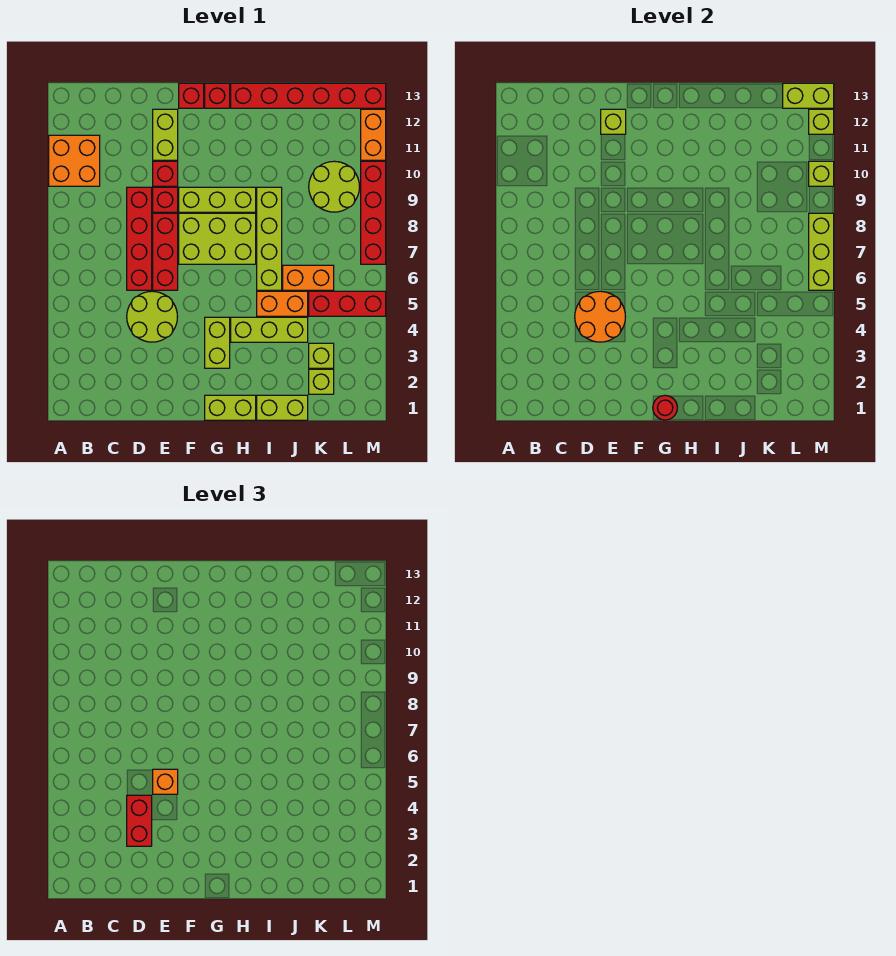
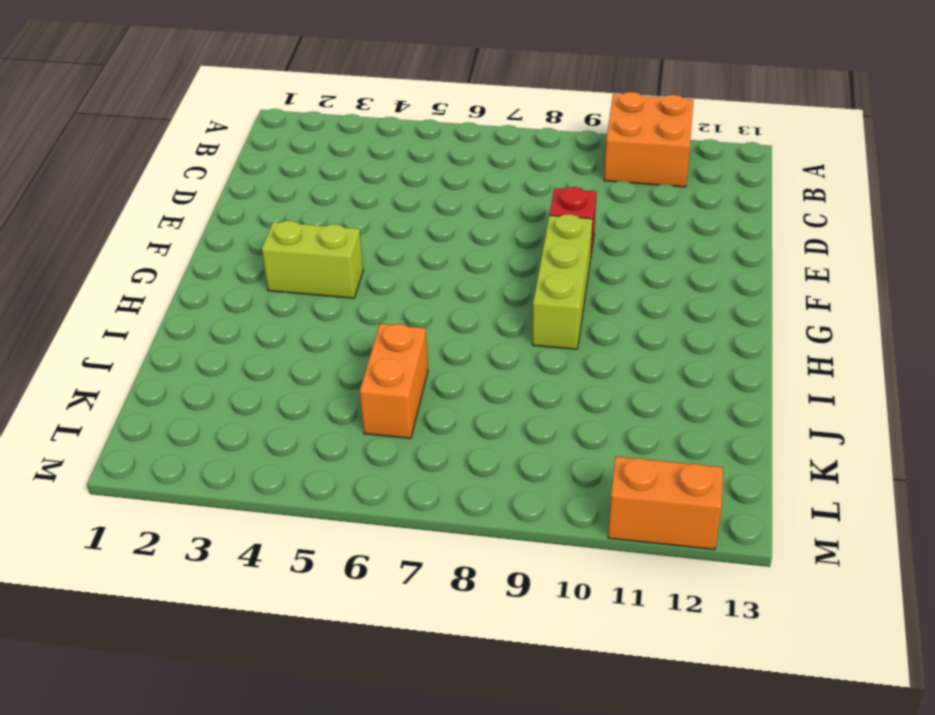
none -> lime round brick D4:E5 level 1
none -> red brick D6:D9 level 1
none -> red brick E6:E8 level 1
none -> red brick E10 level 1

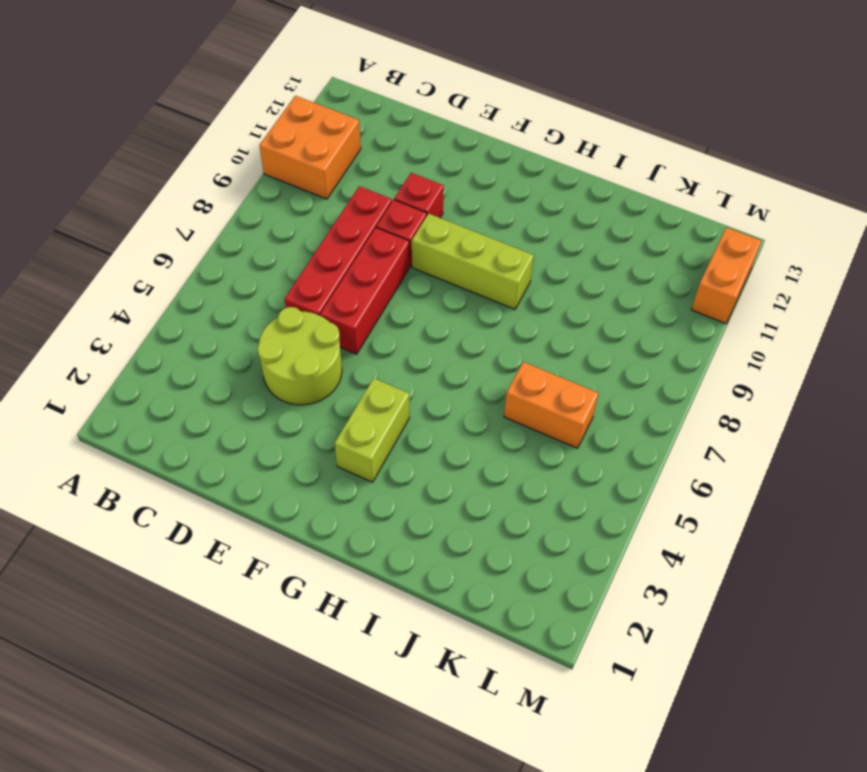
none -> lime brick E11:E12 level 1
none -> lime brick F7:H8 level 1
none -> red brick F13 level 1
none -> lime brick G1:H1 level 1

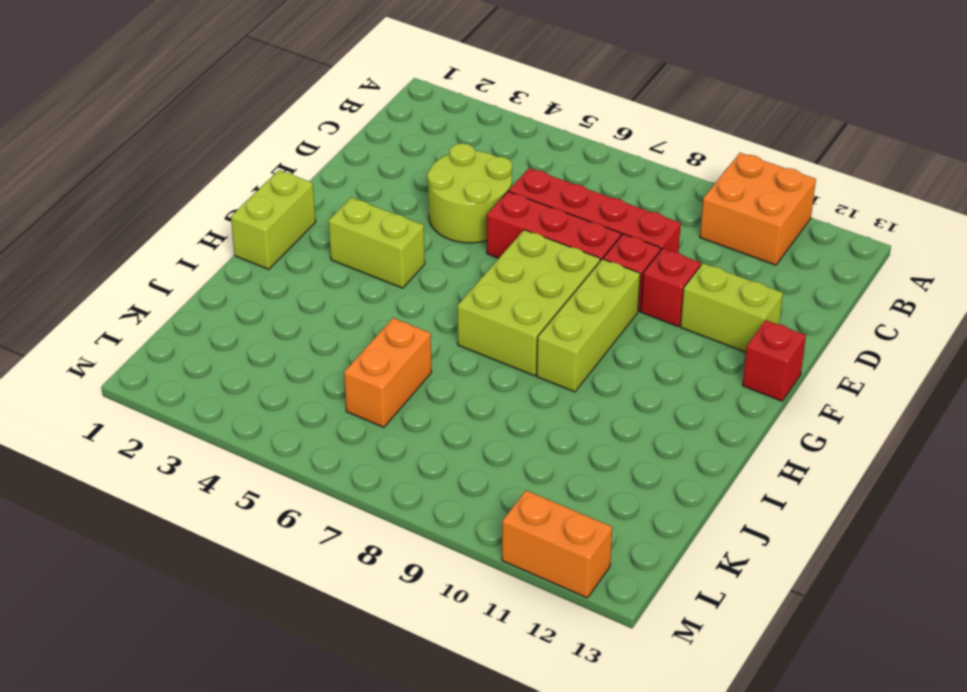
none -> red brick G13 level 1
none -> lime brick H4:J4 level 1
none -> red brick H13:M13 level 1
none -> lime brick I1:J1 level 1

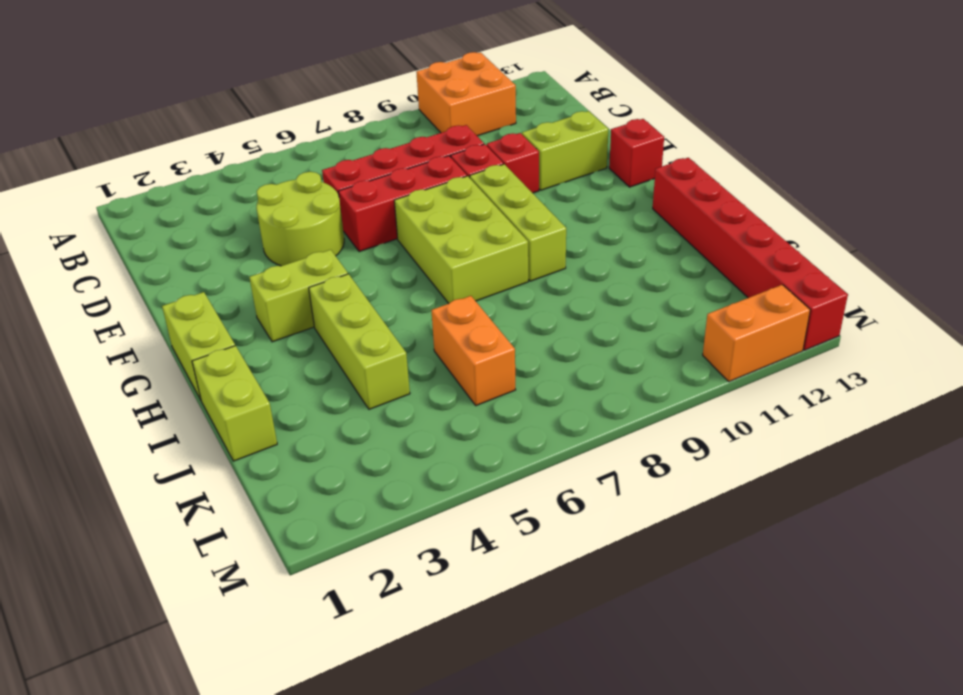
none -> red brick G13 level 1
none -> orange brick I5:J5 level 1
none -> lime brick I6:I9 level 1
none -> lime brick K2 level 1

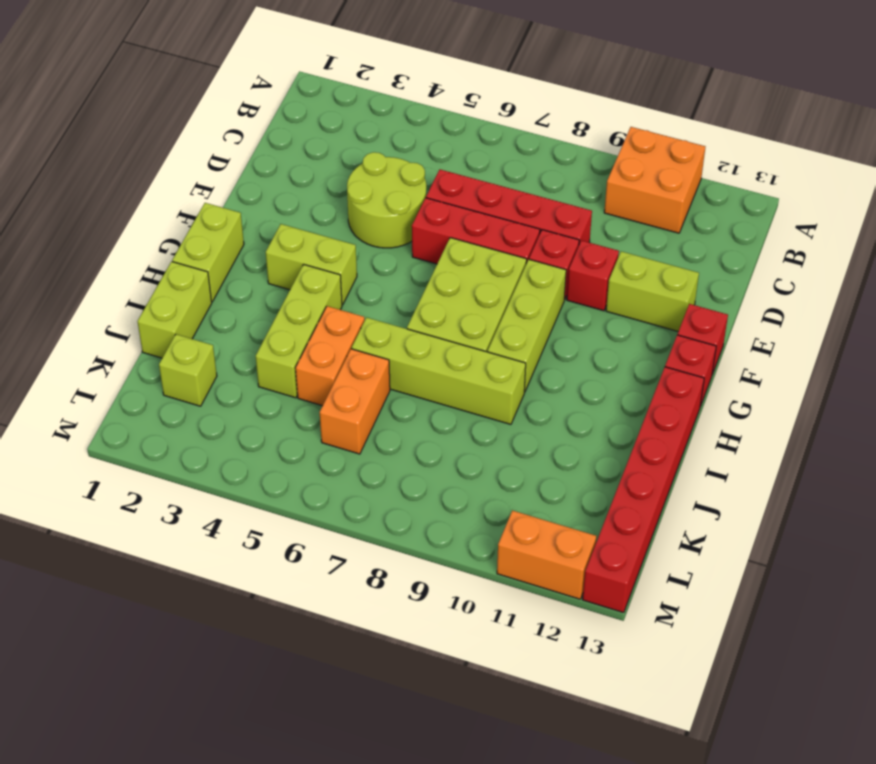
none -> lime brick K3 level 1
none -> red brick K5:M5 level 1
none -> lime round brick K9:L10 level 1
none -> red brick M7:M10 level 1

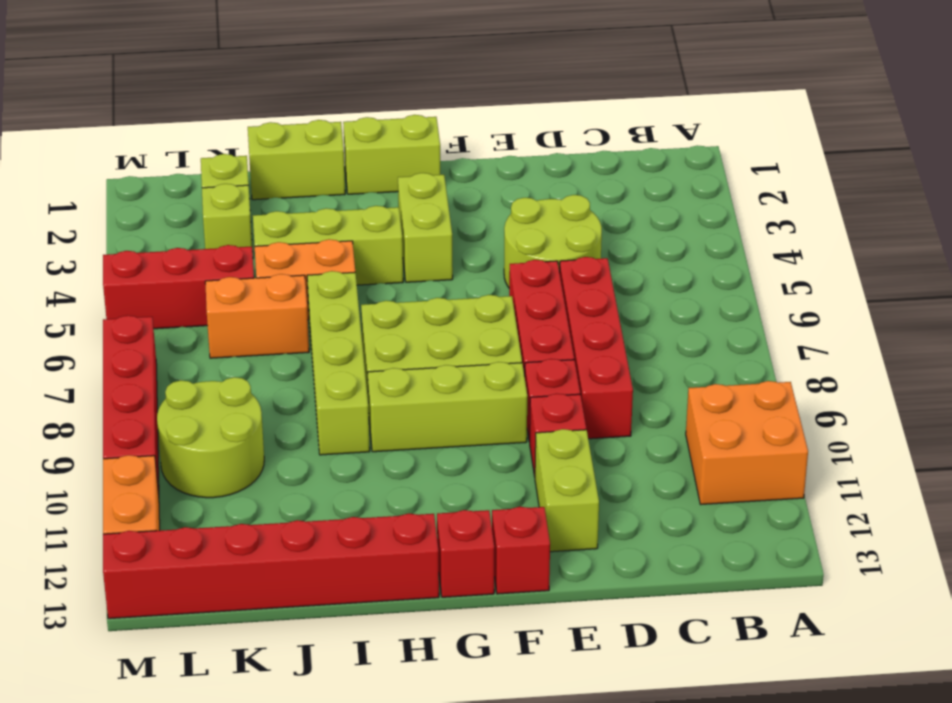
none -> orange round brick D4:E5 level 2
none -> lime brick E12 level 2
none -> red round brick G1 level 2
none -> lime brick L13:M13 level 2

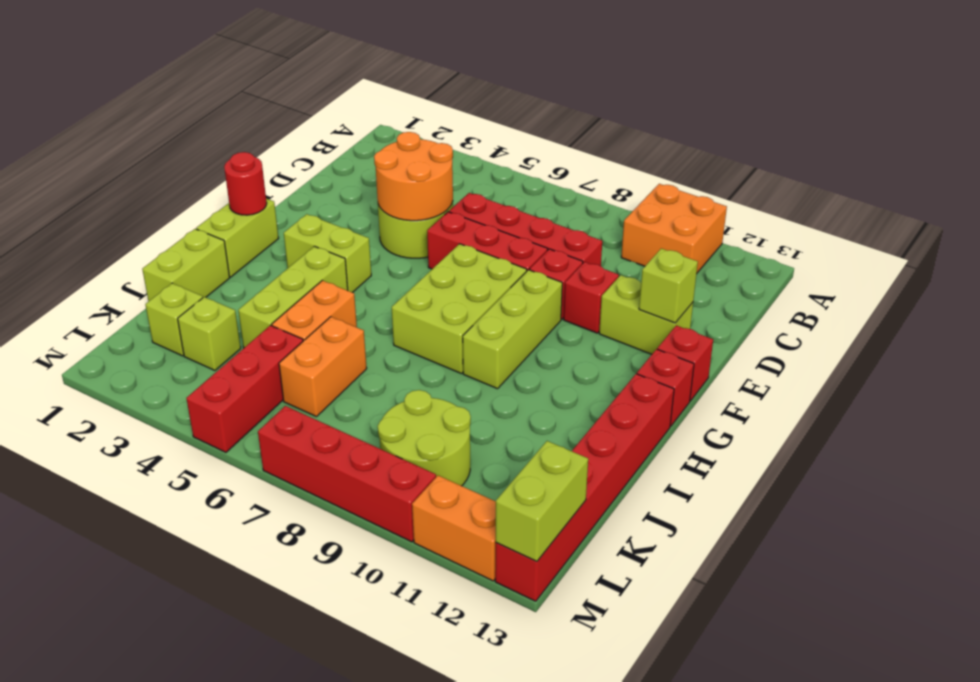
none -> lime brick I6:I9 level 1
none -> lime brick M6:M8 level 2
none -> lime brick M10 level 2
none -> lime brick M12 level 2

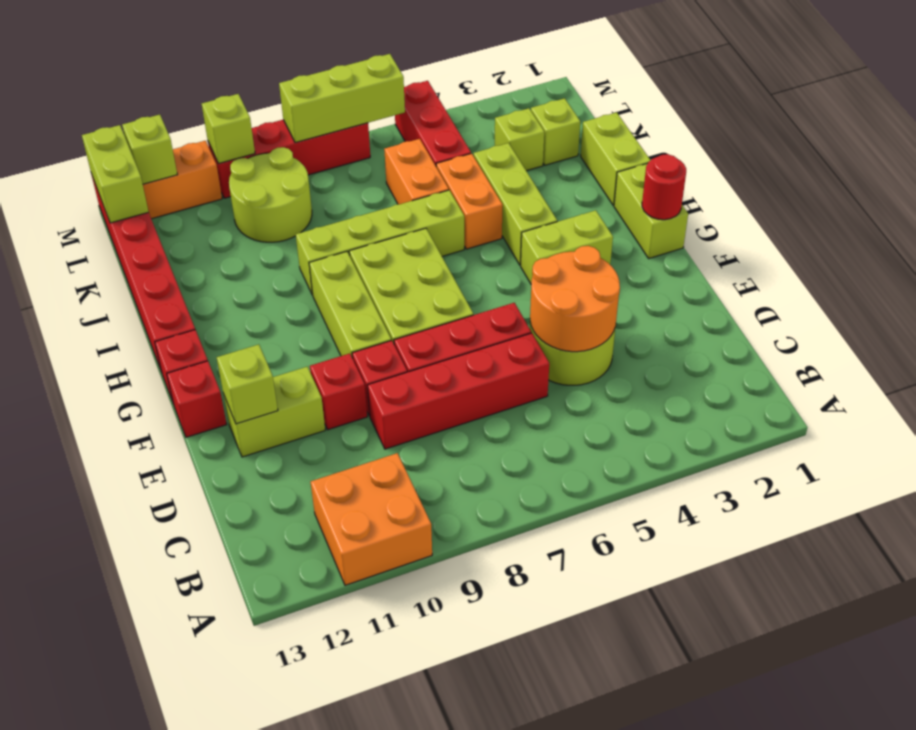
none -> red brick D3:D4 level 3
none -> orange brick E5 level 3

